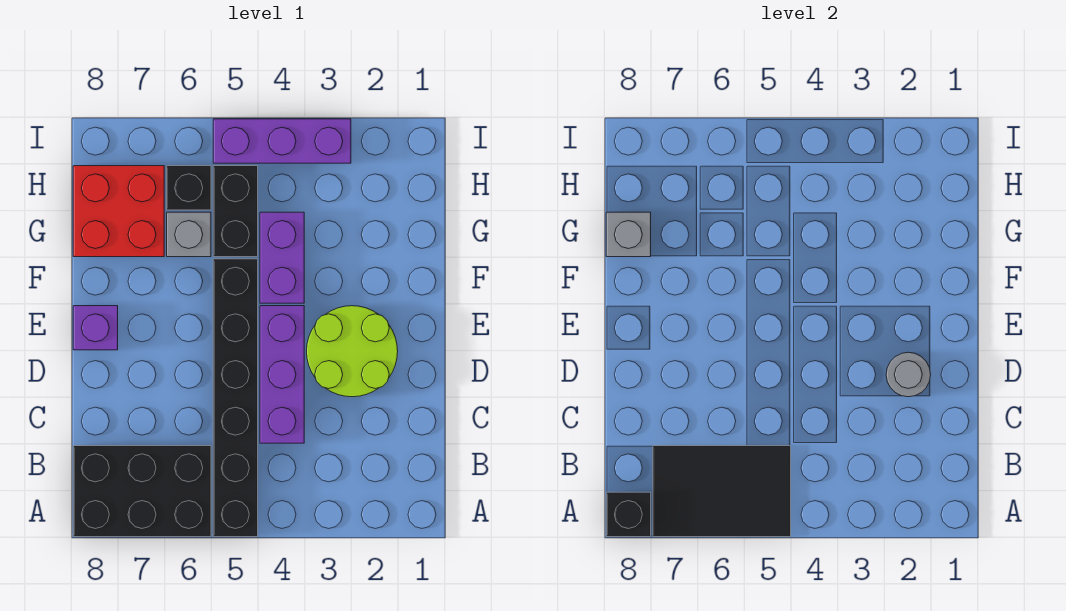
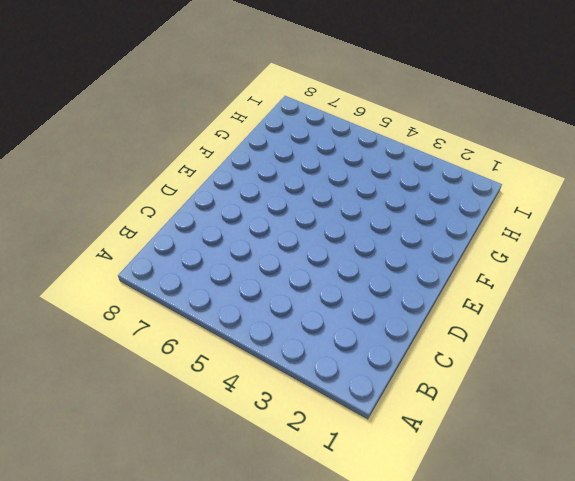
none -> black brick A5:F5 level 1
none -> black brick A6:B8 level 1
none -> purple brick C4:E4 level 1

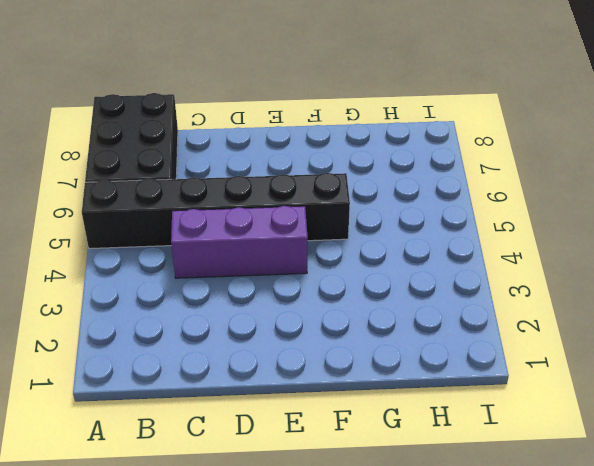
none -> lime round brick D2:E3 level 1
none -> purple brick E8 level 1
none -> purple brick F4:G4 level 1

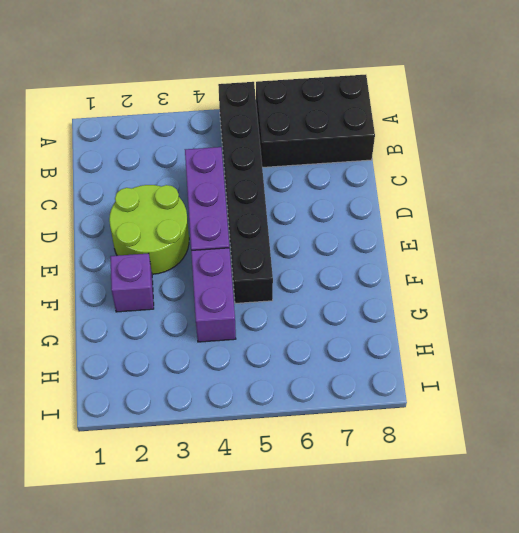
purple brick F2 level 1 -> purple brick E8 level 1
none -> black brick G5:H5 level 1
none -> grey brick G6 level 1
none -> red brick G7:H8 level 1

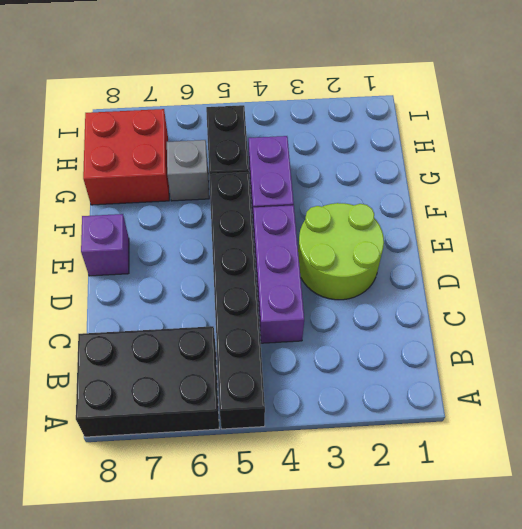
none -> black brick H6 level 1
none -> purple brick I3:I5 level 1
none -> black tile A5:B7 level 2

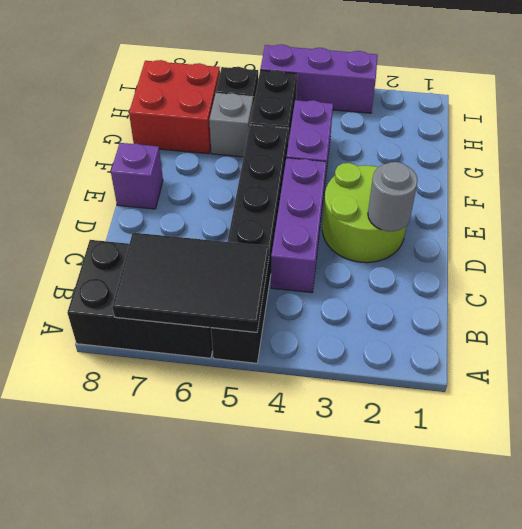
none -> black brick A8 level 2
none -> grey brick G8 level 2

